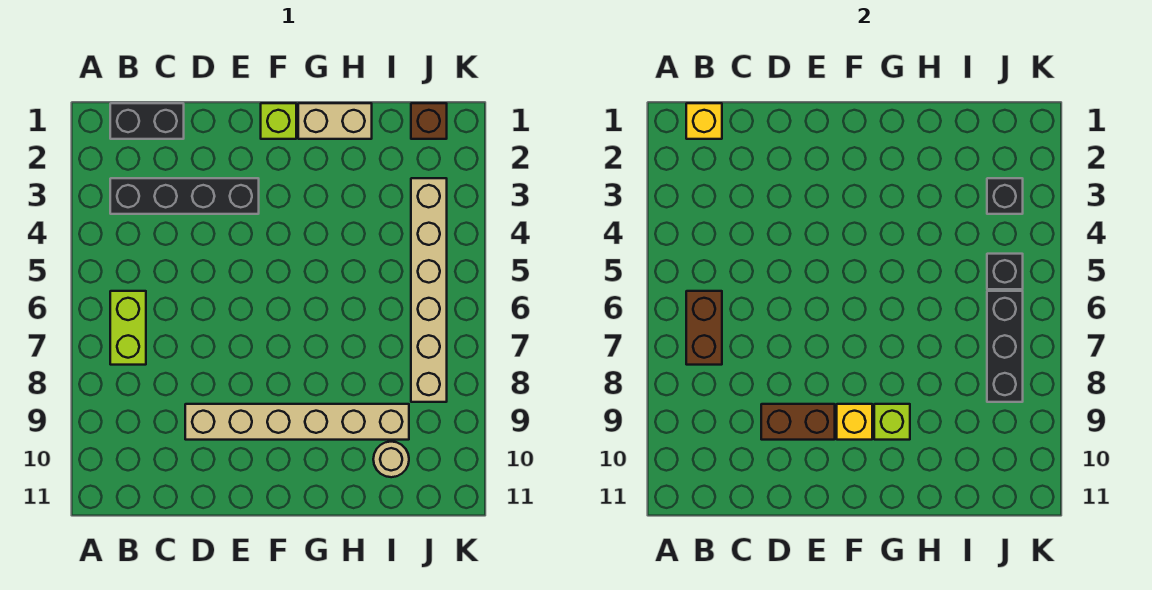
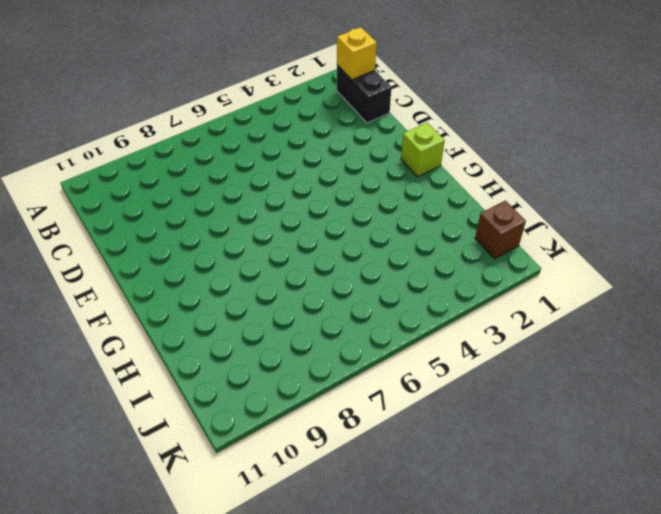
none -> black brick B3:E3 level 1
none -> lime brick B6:B7 level 1
none -> tan brick D9:I9 level 1

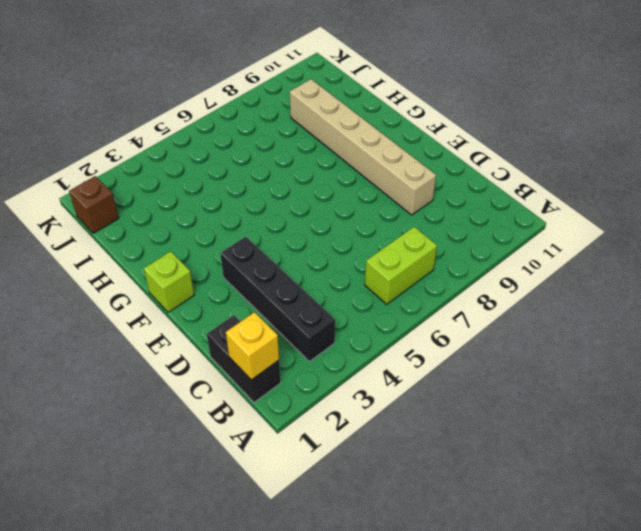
none -> tan brick G1:H1 level 1
none -> tan round brick I10 level 1
none -> tan brick J3:J8 level 1

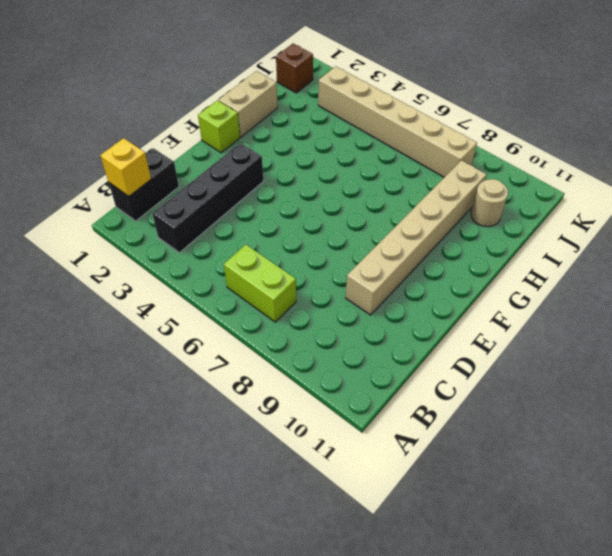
none -> brown brick B6:B7 level 2
none -> brown brick D9:E9 level 2
none -> yellow brick F9 level 2

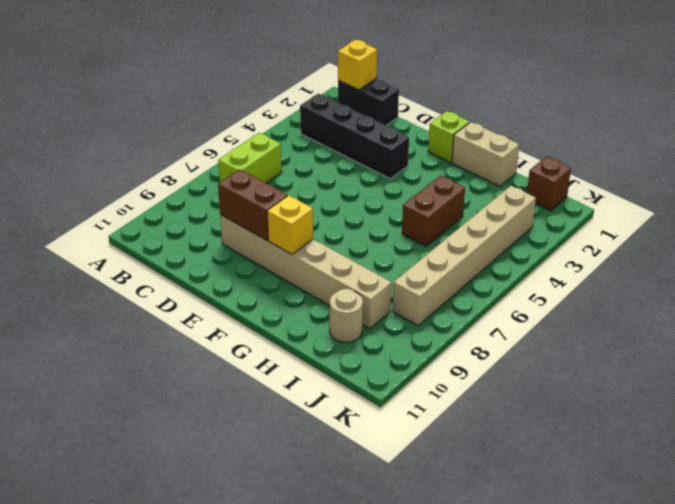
brown brick H4:H5 level 1 -> brown brick B6:B7 level 2
none -> lime brick G9 level 2
none -> black brick J3 level 2
none -> black brick J5 level 2

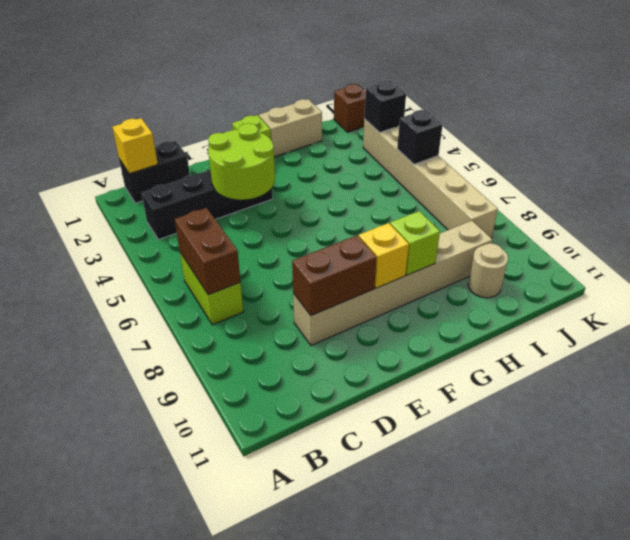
lime round brick D3:E4 level 2 -> none
none -> black brick J6:J8 level 2

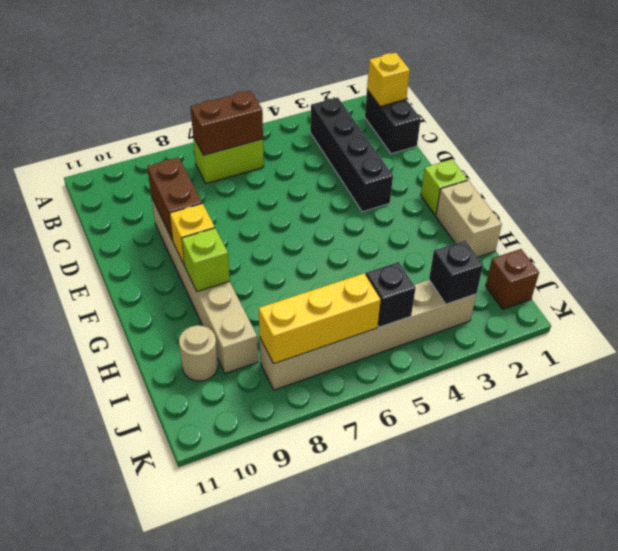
yellow brick J6:J8 level 2 -> black brick J6:J8 level 2

